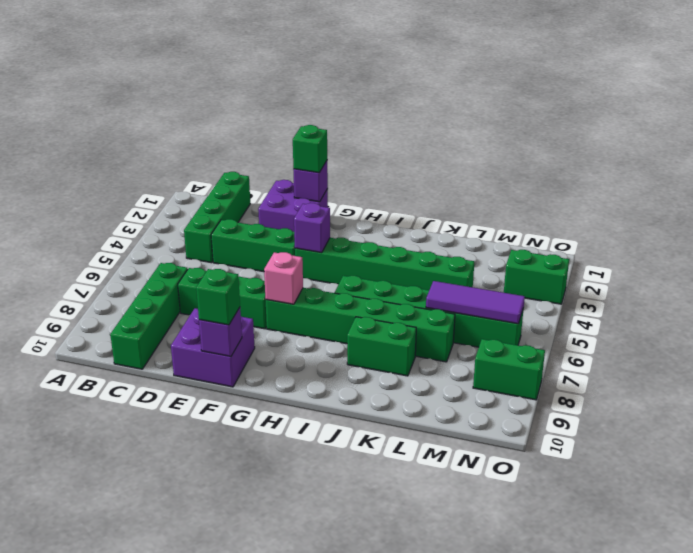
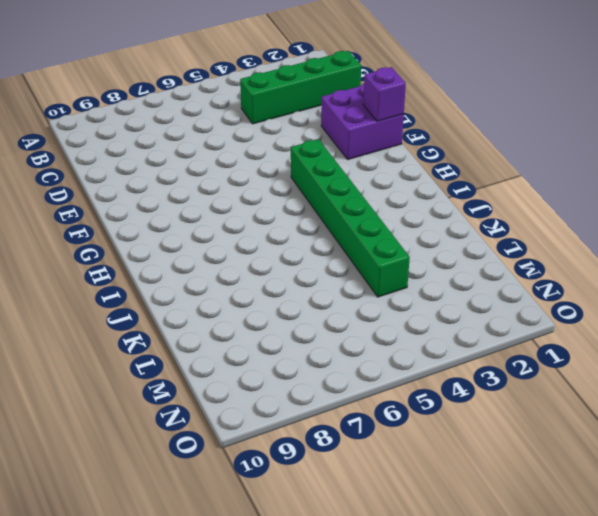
none -> green brick C7:C10 level 1
none -> green brick D4:F4 level 1
none -> green brick D7:F7 level 1

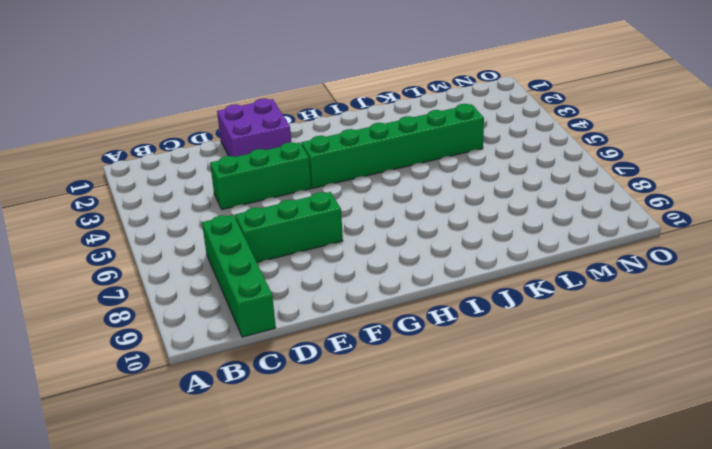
none -> green brick C1:C4 level 1
none -> purple brick E9:F10 level 1
none -> green brick G7:L7 level 1

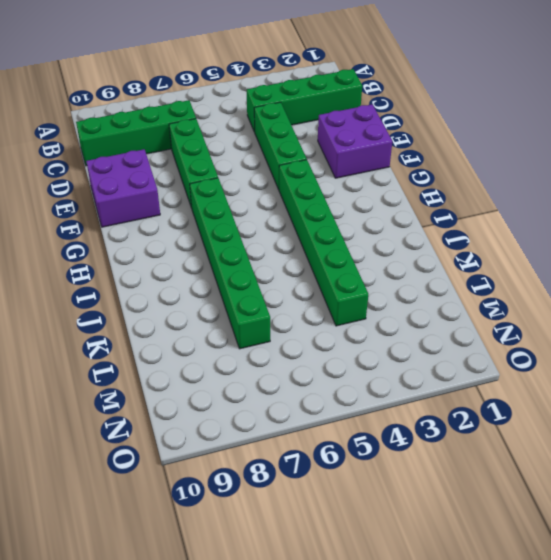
none -> green brick I6:N6 level 1
none -> green brick J8:K8 level 1
none -> green brick N3:O3 level 1

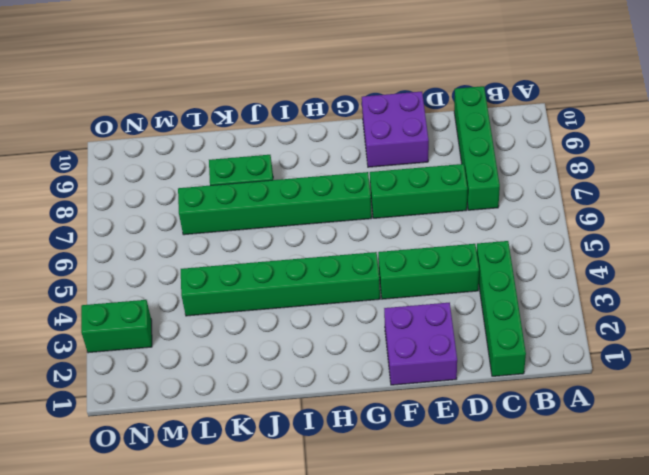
none -> green brick I6:N6 level 1
none -> green brick N8:O8 level 1
none -> purple brick F1 level 2

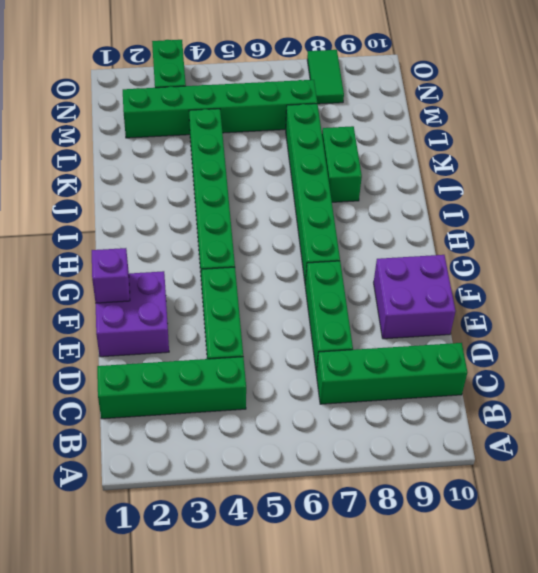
green brick M2:M7 level 1 -> green brick I6:N6 level 1
green tile N8:O8 level 1 -> green brick N8:O8 level 1
none -> purple brick F10 level 2
none -> purple brick G4 level 2
none -> pink brick G7 level 2

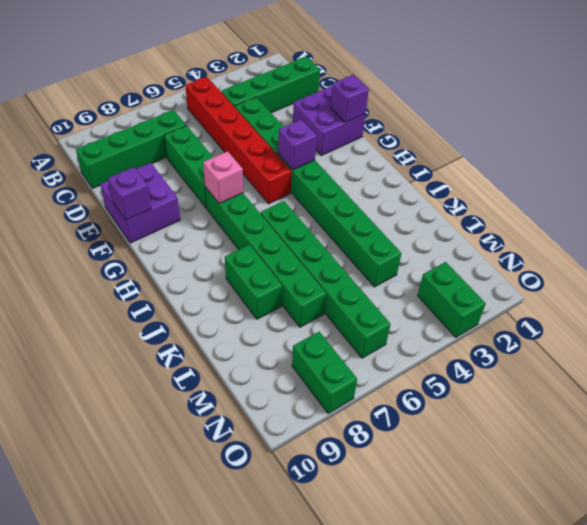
red brick B5:G5 level 1 -> none
none -> purple tile L6:N6 level 2
none -> green brick F1 level 3
none -> green brick F10 level 3

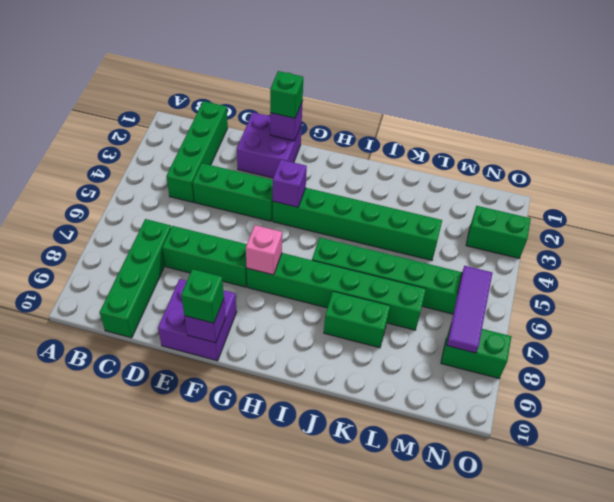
purple tile N6:N8 level 2 -> purple tile L6:N6 level 2

